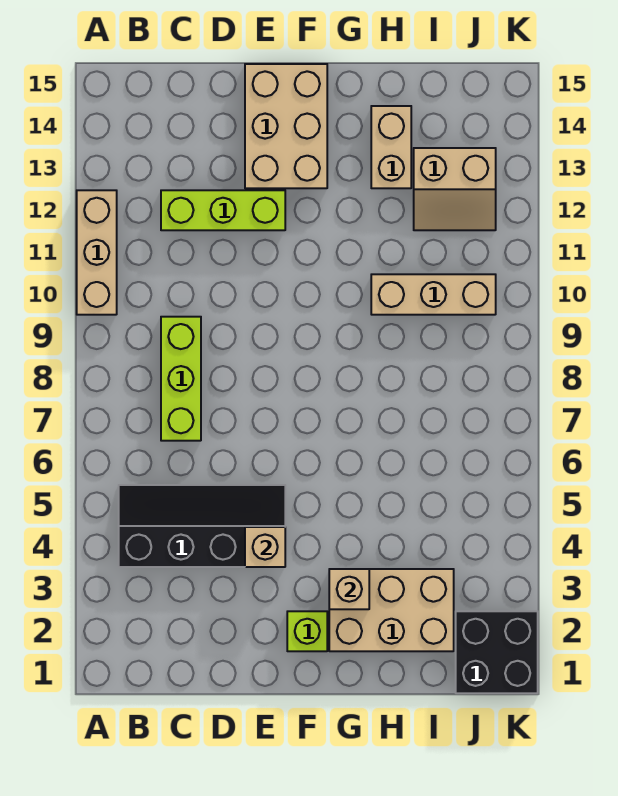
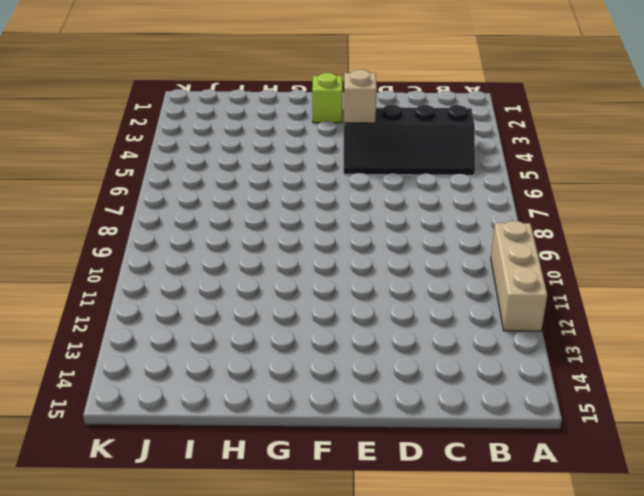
none -> lime brick C7:C9 level 1
none -> lime brick C12:E12 level 1
none -> tan brick E13:F15 level 1

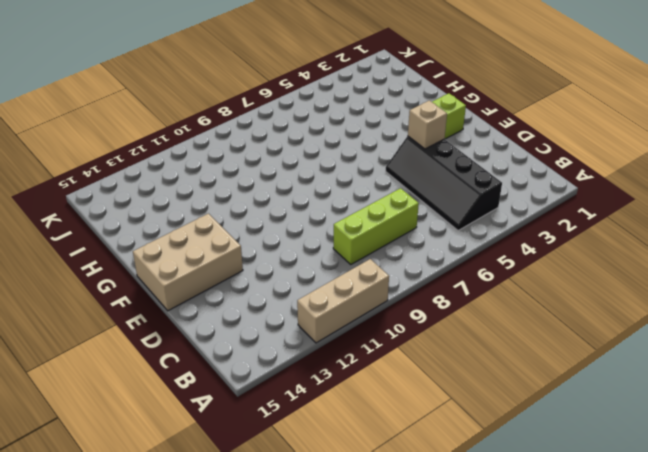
none -> lime brick C12:E12 level 1
none -> tan brick G2:I3 level 1
none -> tan brick H10:J10 level 1

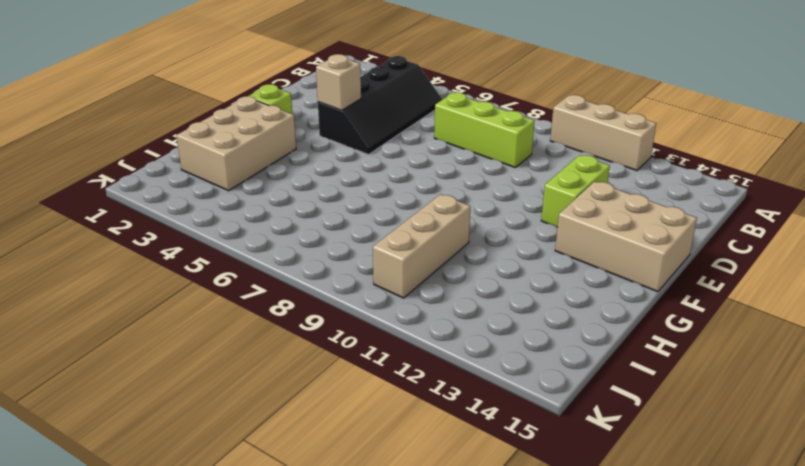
lime brick D12:E12 level 1 -> lime brick C12:E12 level 1
none -> tan brick H13:H14 level 1
none -> tan slope I12:J13 level 1 top 13
none -> black brick J1:K2 level 1

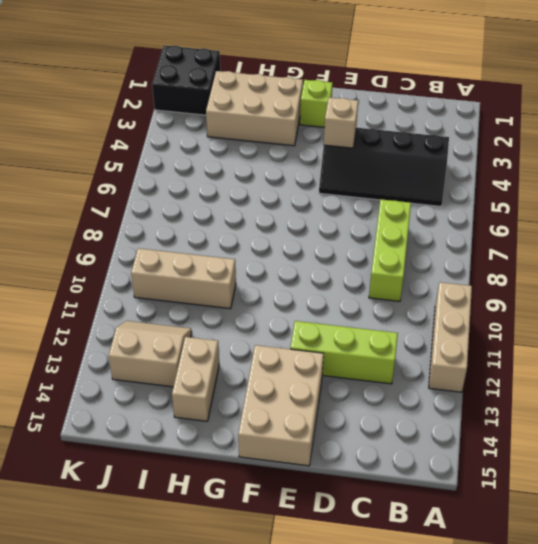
none -> tan brick G3 level 2

